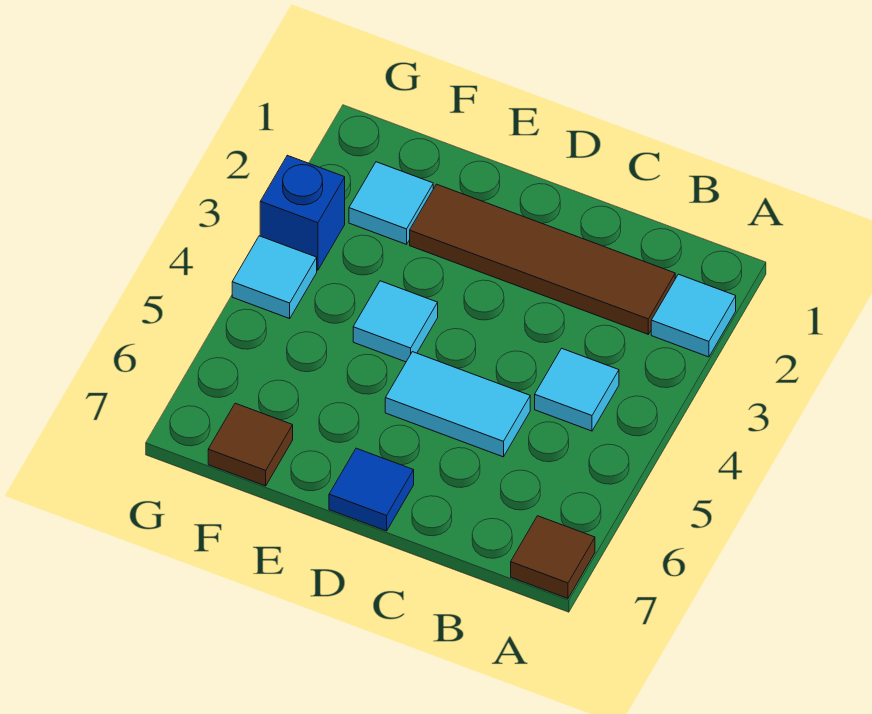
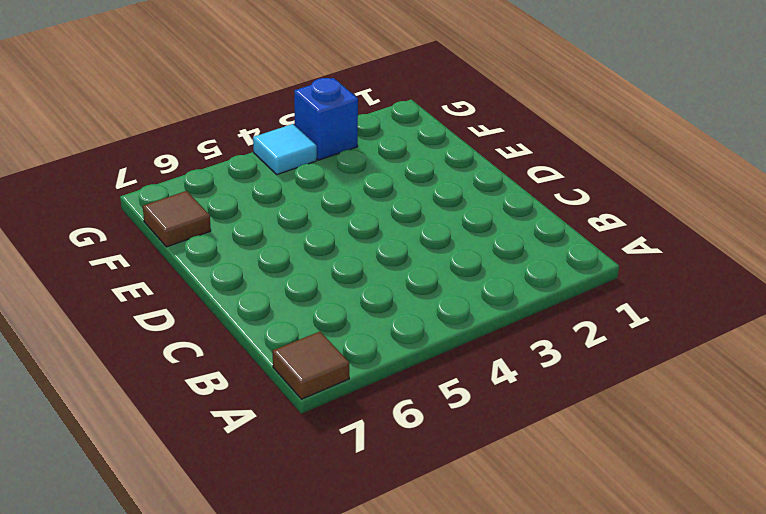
none -> cyan tile A2 level 1
none -> brown tile B2:E2 level 1

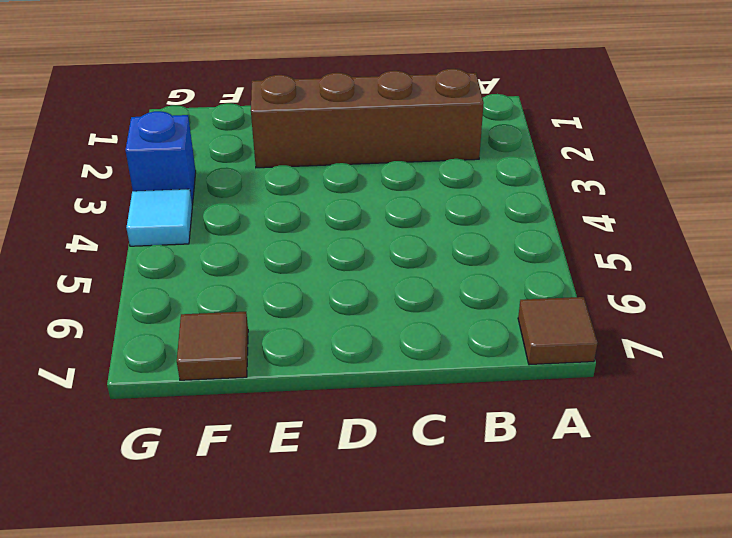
brown brick B2:E2 level 1 -> brown tile B2:E2 level 1
none -> cyan tile A2 level 1
none -> cyan tile B4 level 1

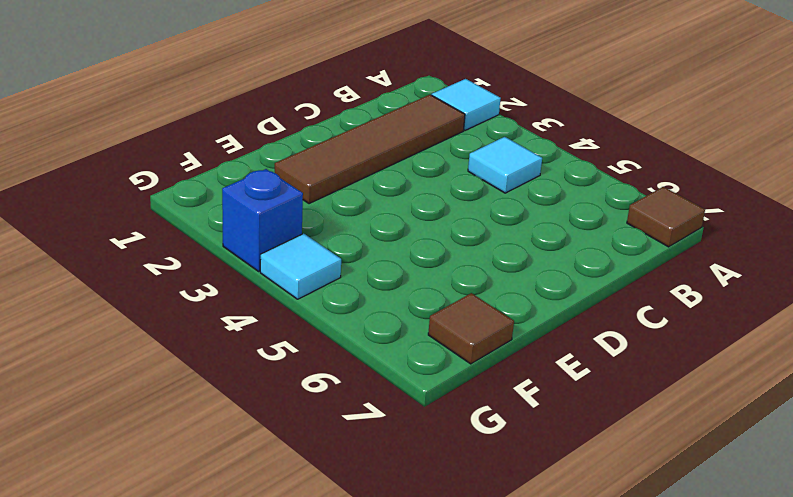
none -> cyan tile C5:D5 level 1
none -> blue tile D7 level 1

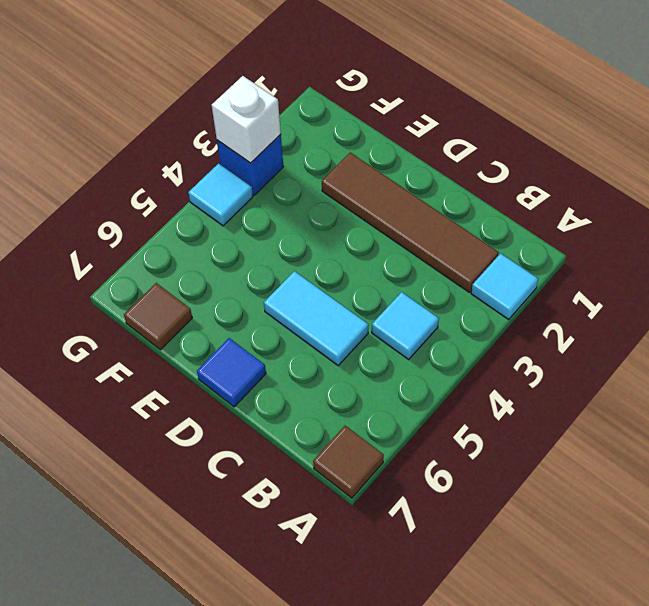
white brick G3 level 2 -> none
none -> cyan tile E4 level 1
none -> cyan tile F2 level 1

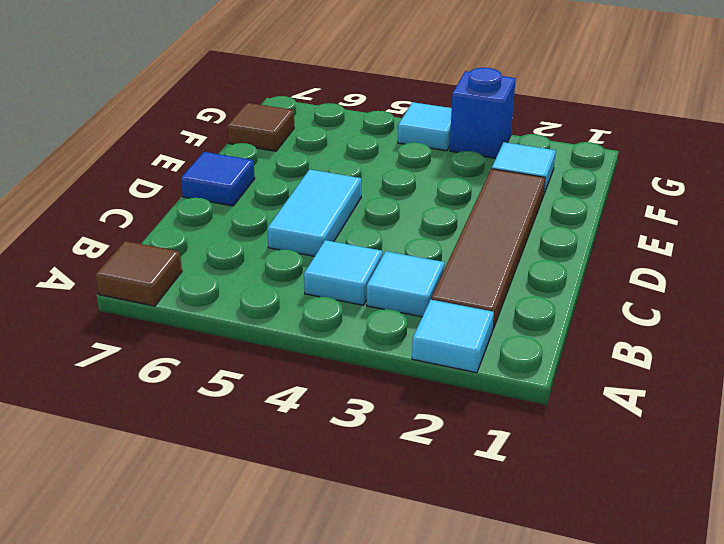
cyan tile B3 level 1 -> cyan tile E4 level 1

